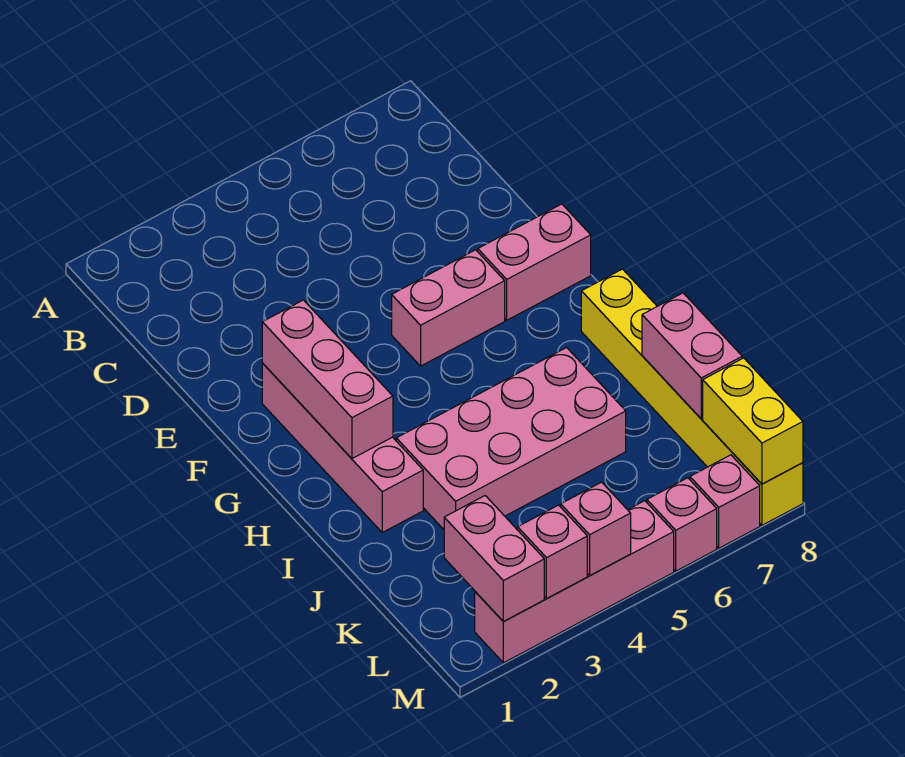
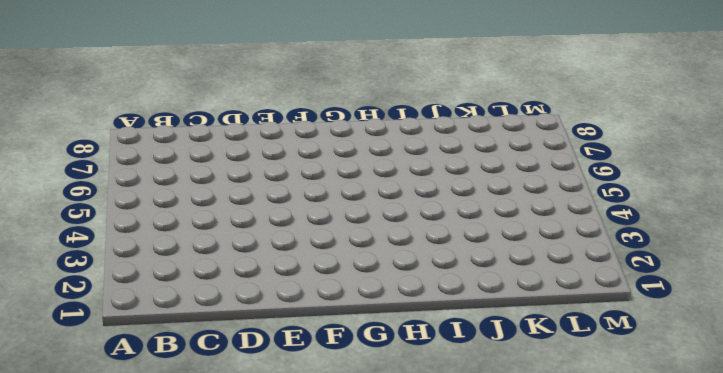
none -> pink brick F2:I2 level 1
none -> pink brick F5:F6 level 1
none -> pink brick F7:F8 level 1

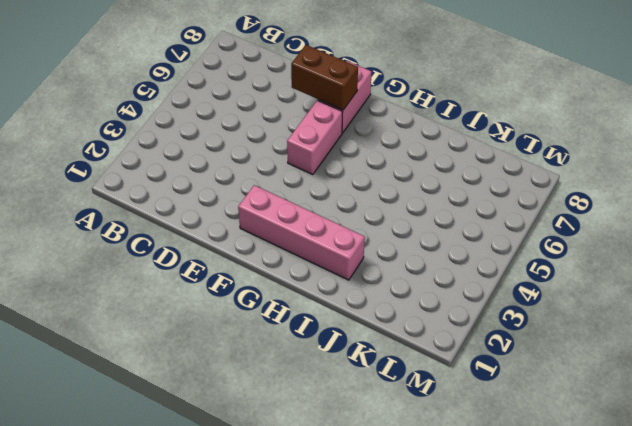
brown brick E7:F7 level 2 -> none
none -> yellow brick H8:M8 level 1
none -> pink brick I3:J6 level 1
none -> pink brick M2:M5 level 1

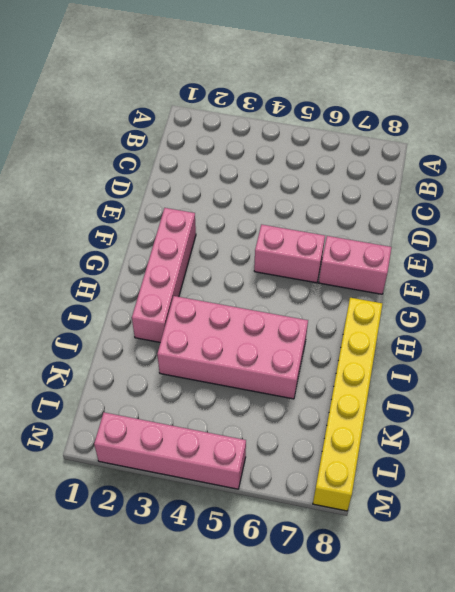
none -> pink brick M6 level 1
none -> pink brick M7 level 1
none -> pink brick F2:H2 level 2

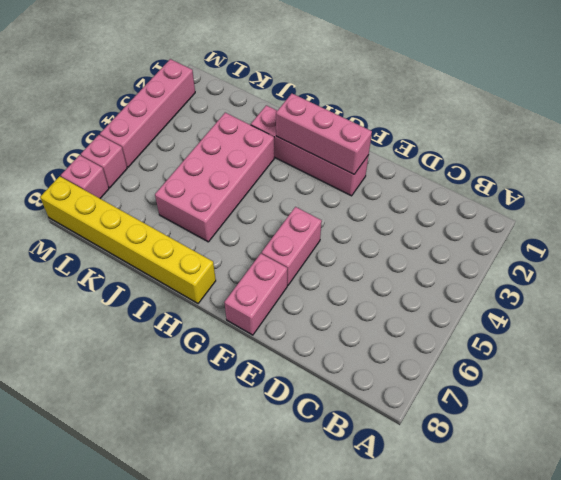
none -> pink brick J8:K8 level 2
none -> pink brick L2:M2 level 2
none -> yellow brick L8:M8 level 2

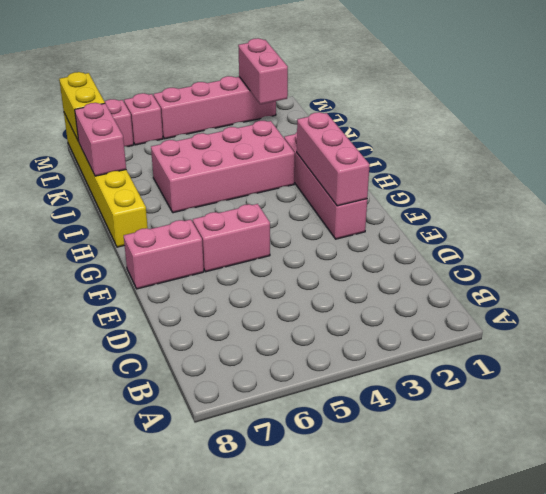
none -> pink brick M3 level 2
none -> pink brick M4 level 2

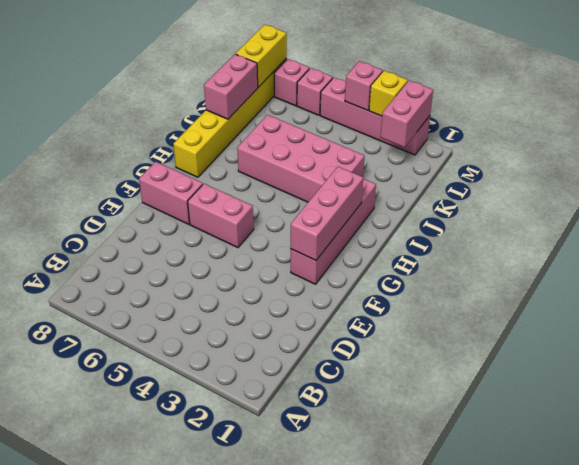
yellow brick M3 level 2 -> pink brick M3 level 2

